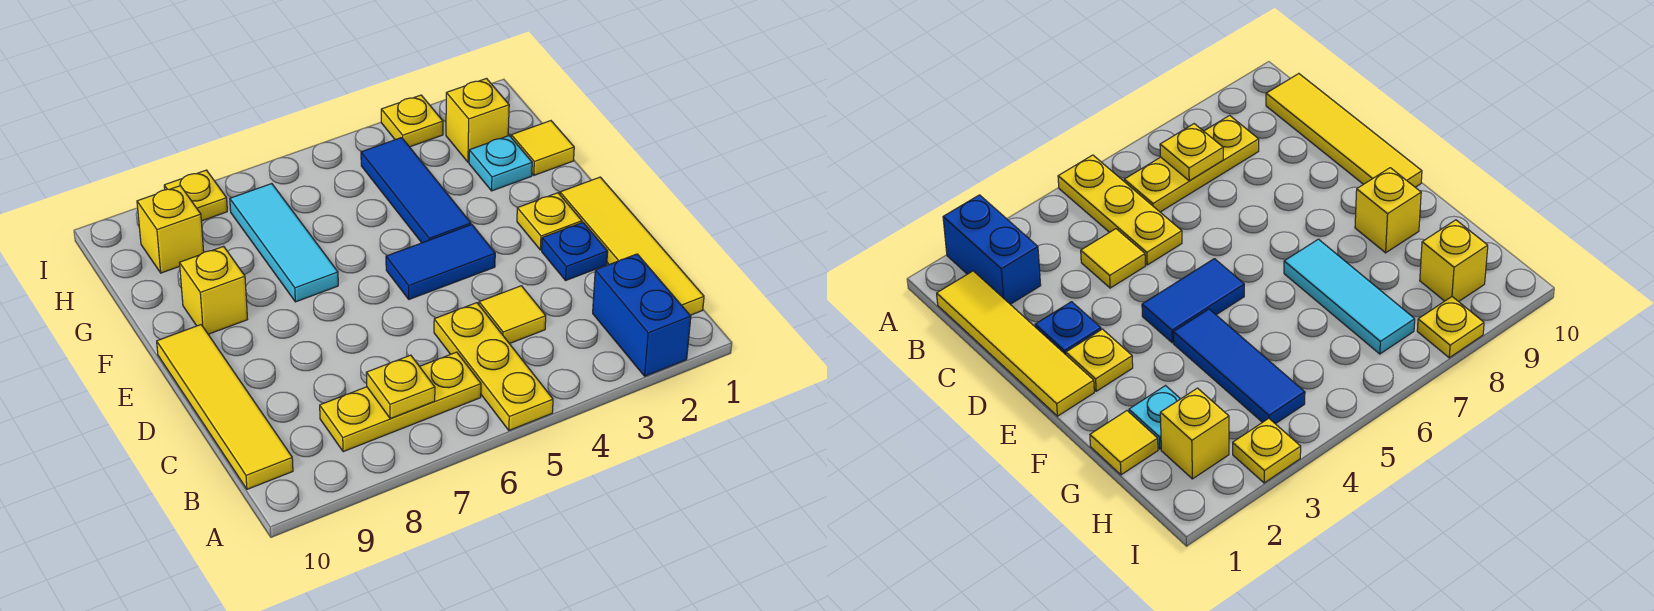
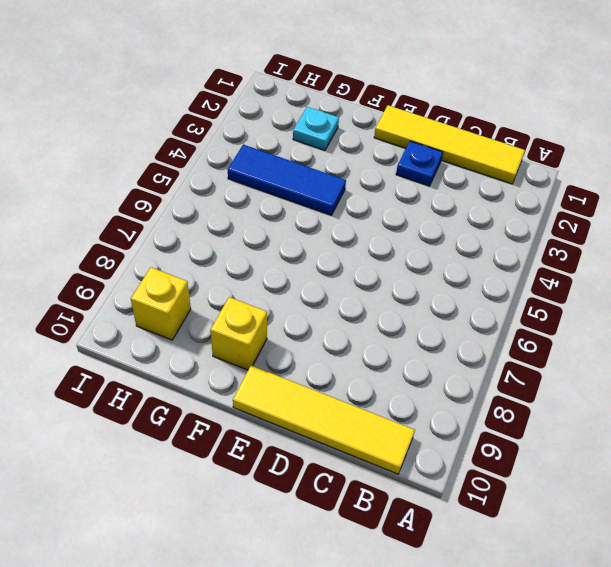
none -> blue brick A2:B2 level 1
none -> yellow plate A5:C5 level 1
none -> yellow plate B6:B8 level 1

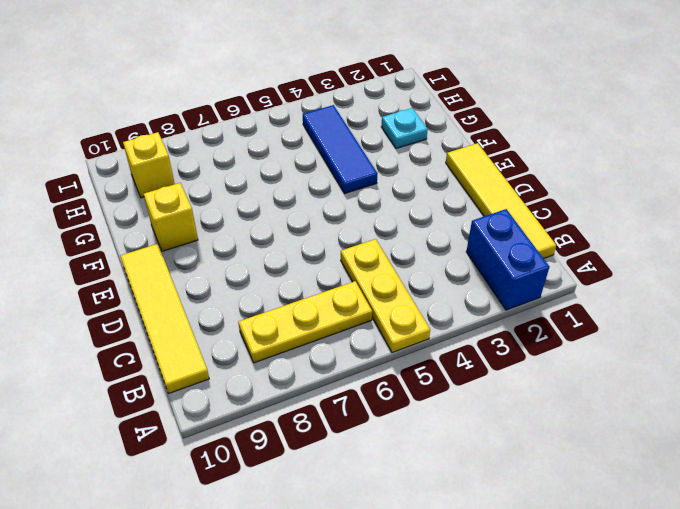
none -> yellow tile C4 level 1
none -> blue plate D2 level 1
none -> yellow plate E2 level 1

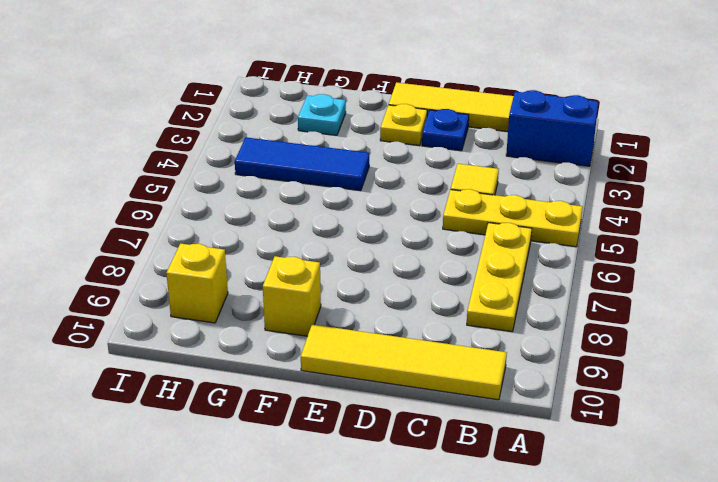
none -> blue tile E4:E5 level 1
none -> cyan tile F7:H7 level 1
none -> yellow tile G1 level 1

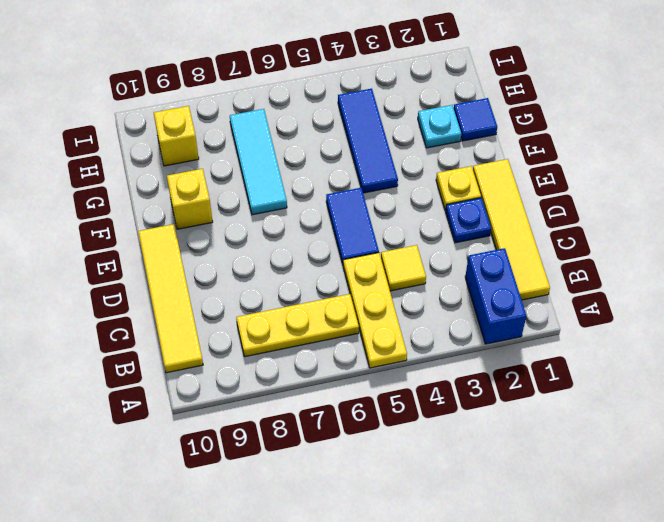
blue tile D5:E5 level 1 -> blue tile E4:E5 level 1
blue tile G1 level 1 -> yellow tile G1 level 1
none -> yellow brick H2 level 1
none -> yellow plate I3 level 1
none -> yellow plate I8 level 1

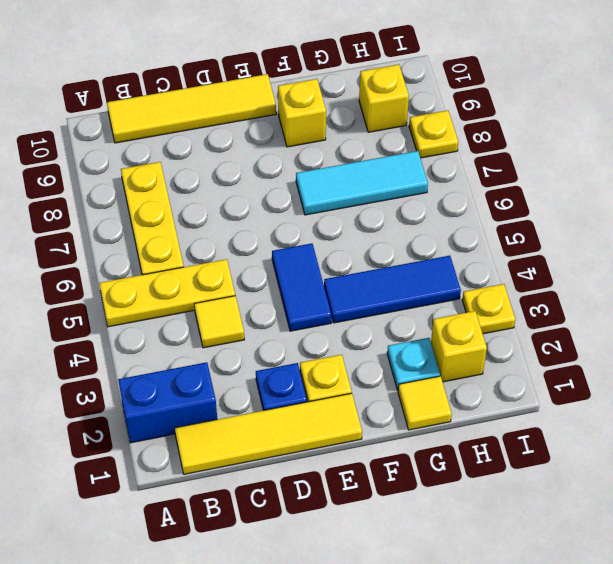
none -> yellow plate B7 level 2

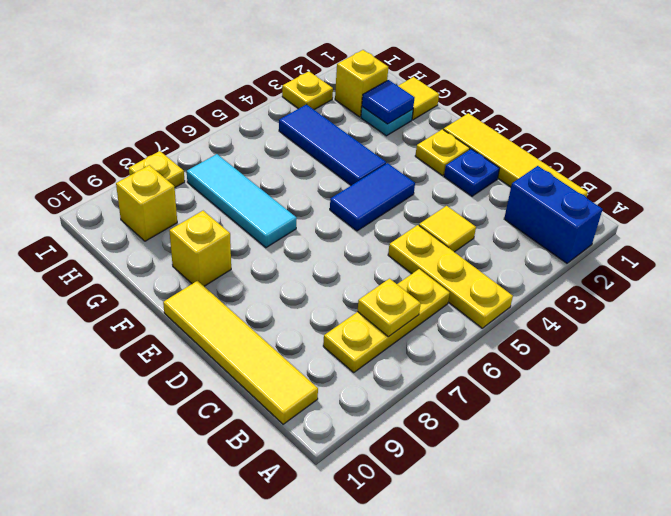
blue tile G2 level 2 -> none

